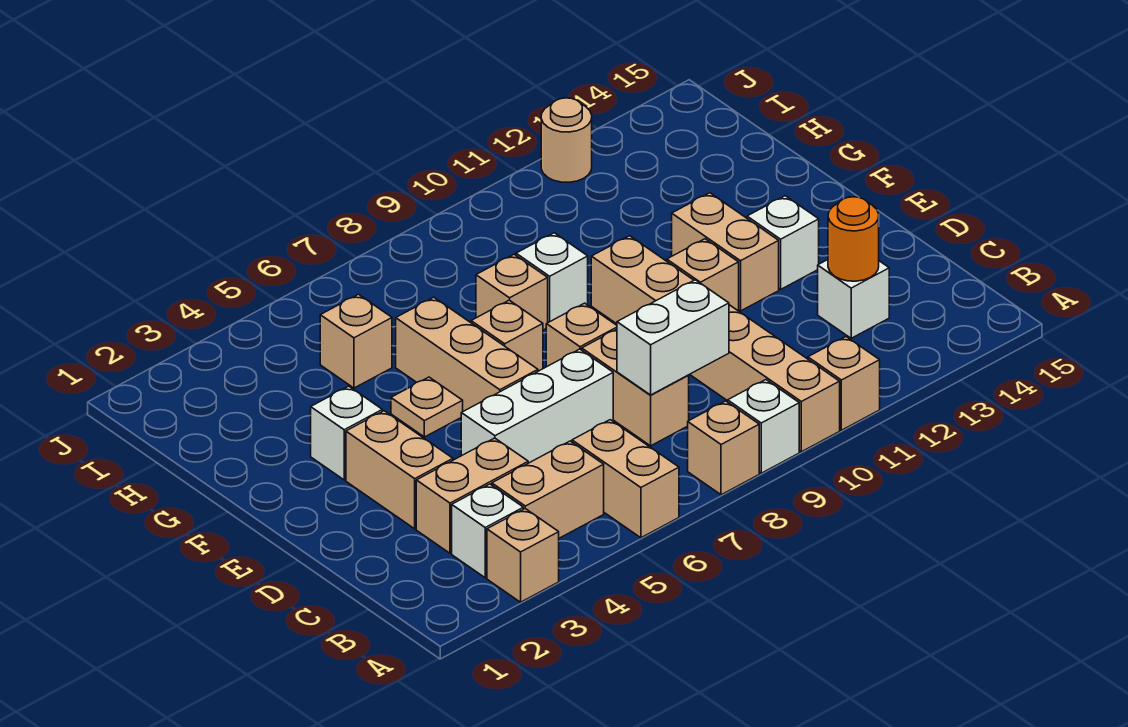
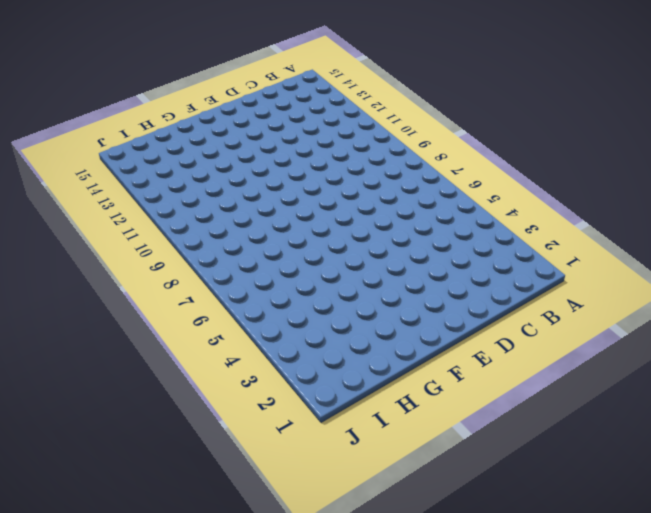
none -> tan brick A3 level 1
none -> tan brick A6:B6 level 1
none -> tan brick A8 level 1

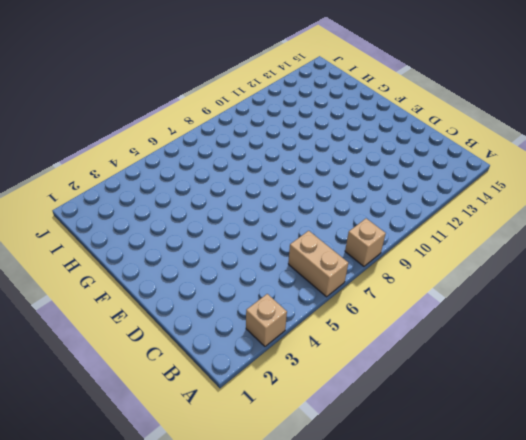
none -> white brick A9 level 1
none -> tan brick A10:F10 level 1
none -> tan brick A11 level 1

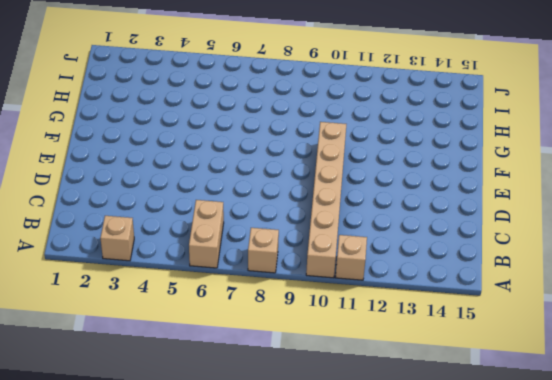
none -> white brick A9 level 1
none -> white brick B3 level 1
none -> tan brick B4:B5 level 1

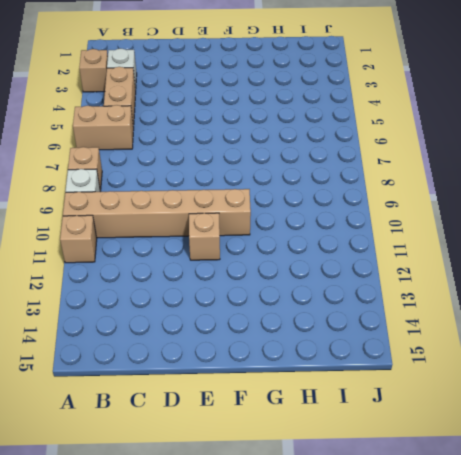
none -> tan brick C3:C4 level 1
none -> tan brick C8:D8 level 1
none -> white brick C13 level 1

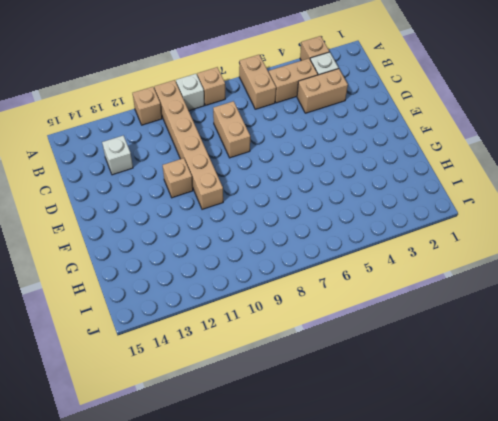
none -> tan brick D3:E3 level 1
none -> white brick D5:D7 level 1
none -> tan brick E6:G6 level 1

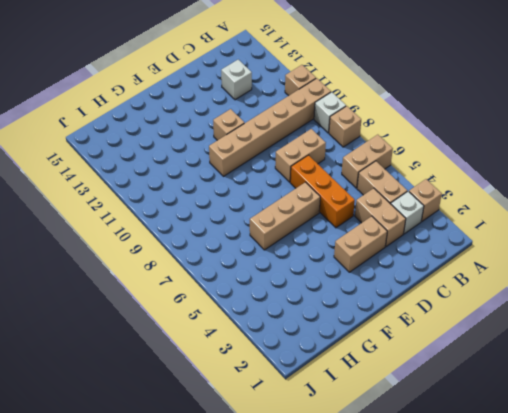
orange brick D5:D7 level 1 -> white brick D5:D7 level 1
none -> tan brick E8 level 1
none -> tan brick E12:F12 level 1
none -> white brick E13 level 1

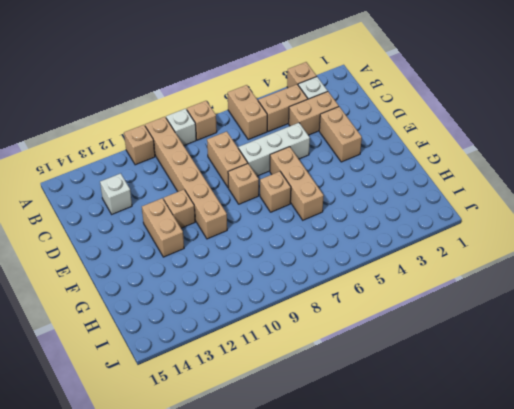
none -> white brick E13 level 1
none -> white brick F3 level 1
none -> tan plate F5 level 1

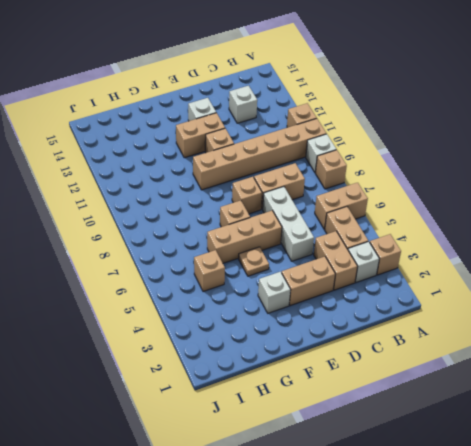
none -> tan brick G8 level 1
none -> white brick G9 level 1
none -> tan round brick J12 level 1

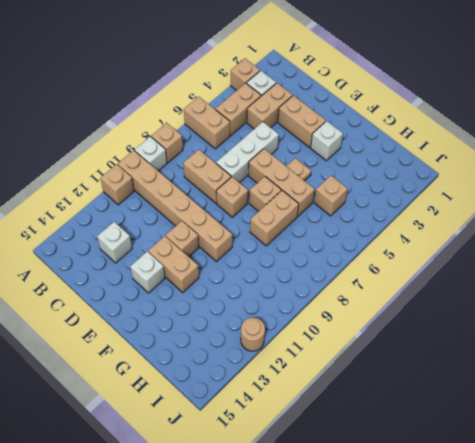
tan brick G7:G8 level 1 -> tan brick G8 level 1
none -> white brick G9 level 1
none -> white brick C8:C9 level 2
none -> orange round brick C13 level 2

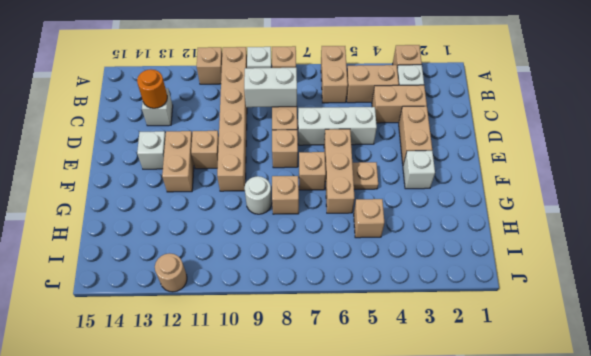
white round brick G9 level 1 -> white brick G9 level 1

